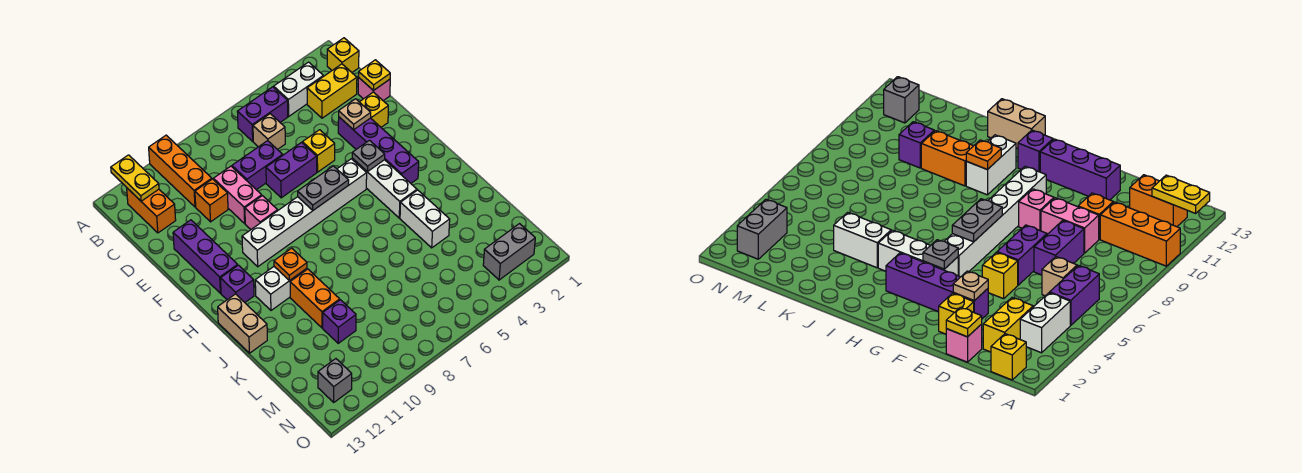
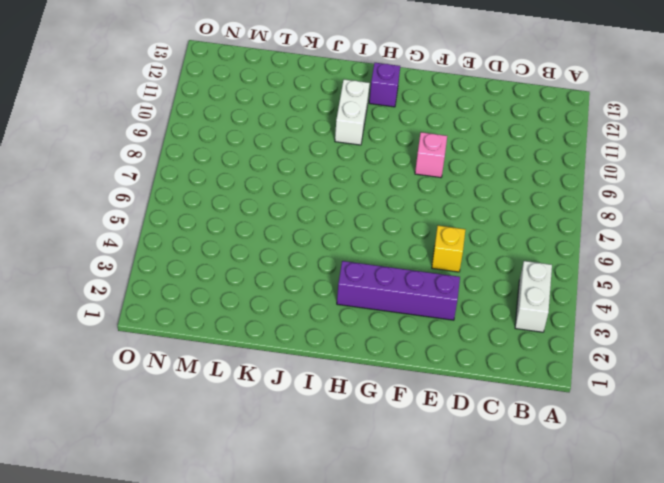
none -> orange brick A10:C10 level 1
none -> yellow brick B1 level 1
none -> purple brick B5:B6 level 1
none -> orange brick B12:C12 level 1

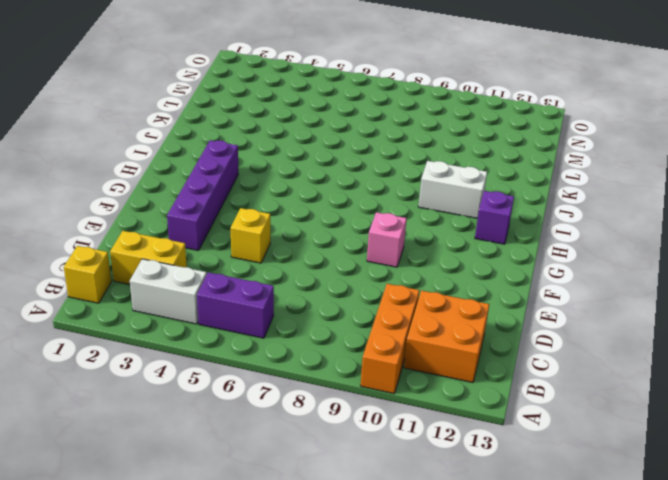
orange brick B11:C12 level 1 -> orange brick B12:C12 level 1
none -> tan brick C6 level 1
none -> pink brick D1 level 1
none -> purple brick D7:D8 level 1
none -> pink brick D9:E9 level 1

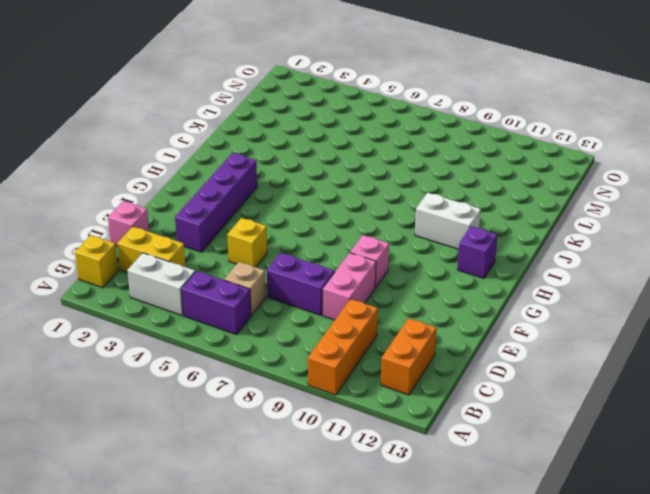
none -> orange brick D10 level 1
none -> yellow brick E2 level 1
none -> purple brick E6:E7 level 1
none -> purple brick E12:G12 level 1

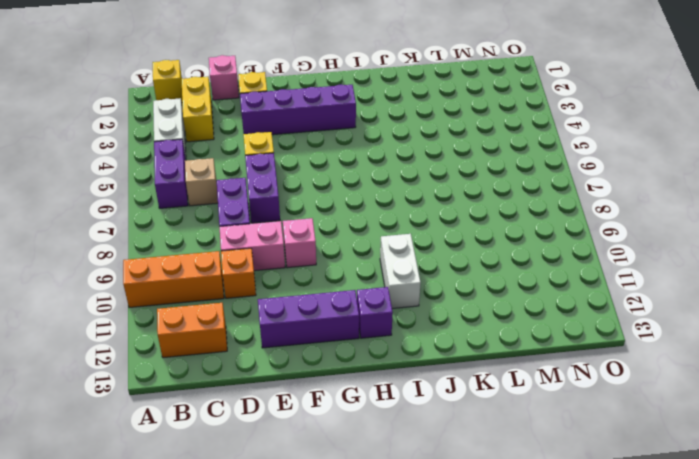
none -> white brick G4:I4 level 1
none -> white brick G5:G10 level 1
none -> tan brick I13:J13 level 1
none -> white brick J4:K4 level 1

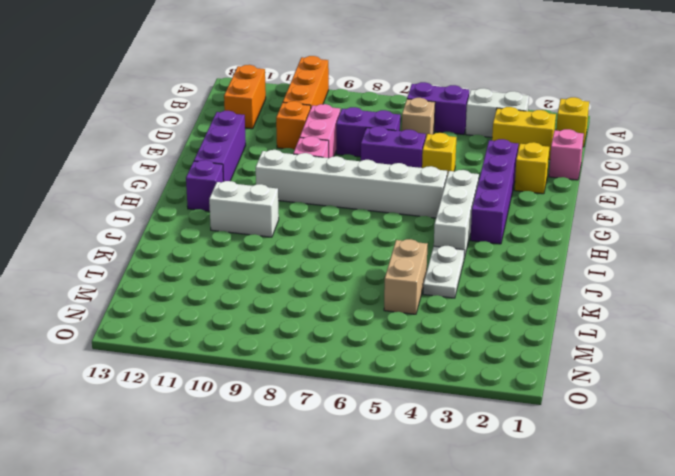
white plate J4:K4 level 1 -> white brick J4:K4 level 1
tan brick K5:L5 level 1 -> tan brick I13:J13 level 1
none -> orange brick J10:K10 level 1
none -> purple brick L10 level 1
none -> grey brick N2:N3 level 1
none -> grey brick N12 level 1

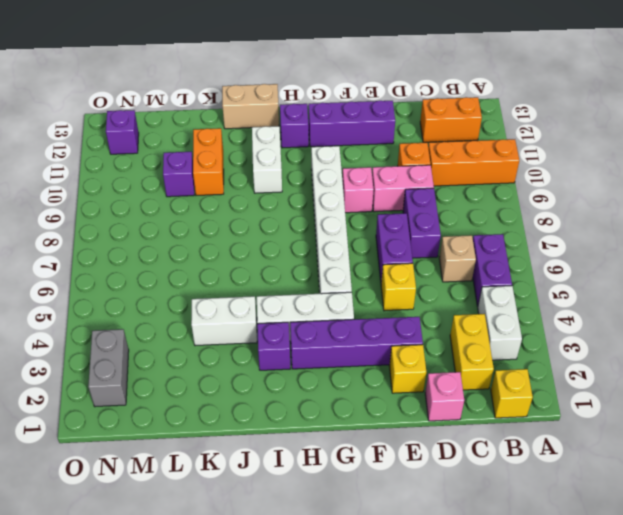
purple brick I3 level 1 -> none
orange brick K10:K11 level 1 -> orange brick J10:K10 level 1
purple brick N12 level 1 -> grey brick N12 level 1
none -> yellow plate A12:B12 level 2
none -> yellow plate D1 level 2
none -> tan plate E3 level 2
none -> grey plate G4 level 2

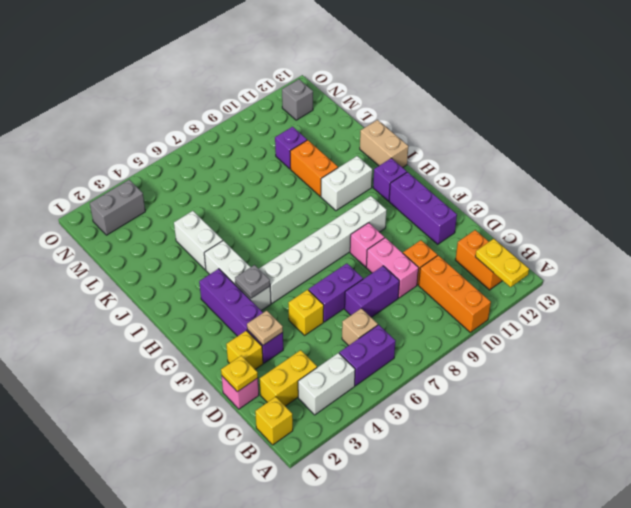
none -> grey plate G6:G7 level 2
none -> orange plate I10 level 2

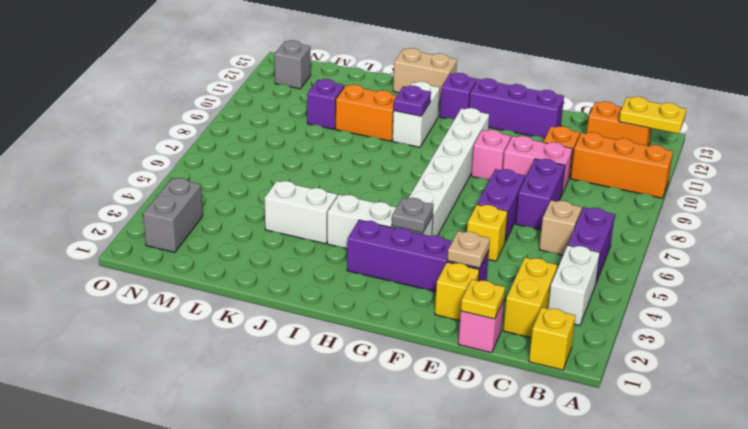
purple plate I10 level 2 -> orange plate I10 level 2
none -> grey plate G6:G7 level 2

